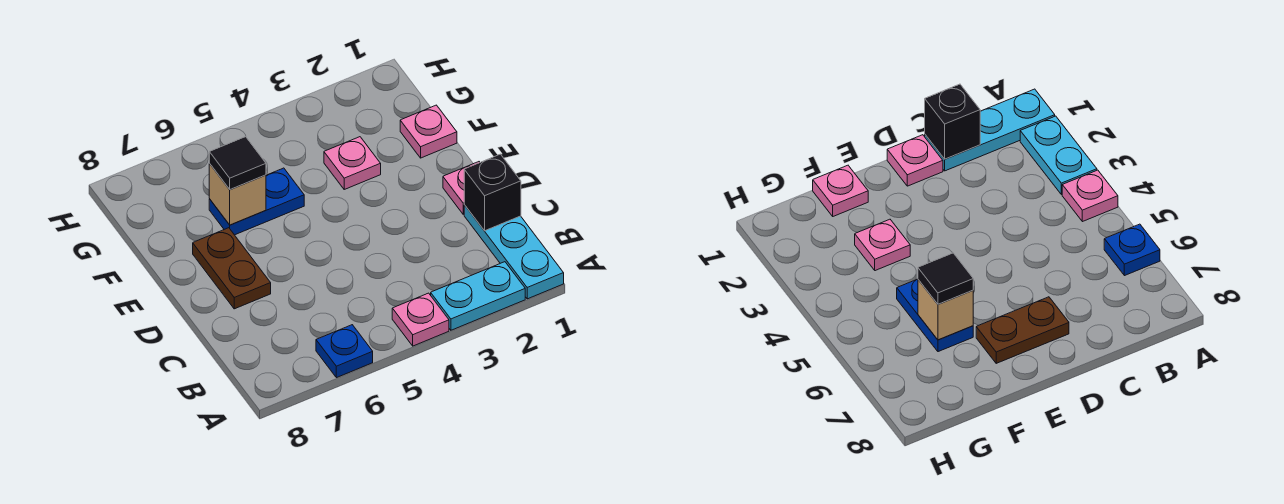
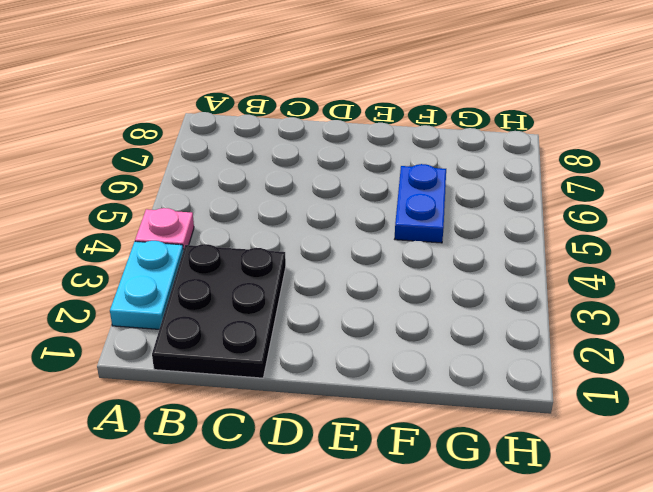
black plate B1:C3 level 1 -> cyan plate A1:C1 level 1
none -> blue plate A6 level 1
none -> pink plate D1 level 1
none -> brown plate D7:E7 level 1

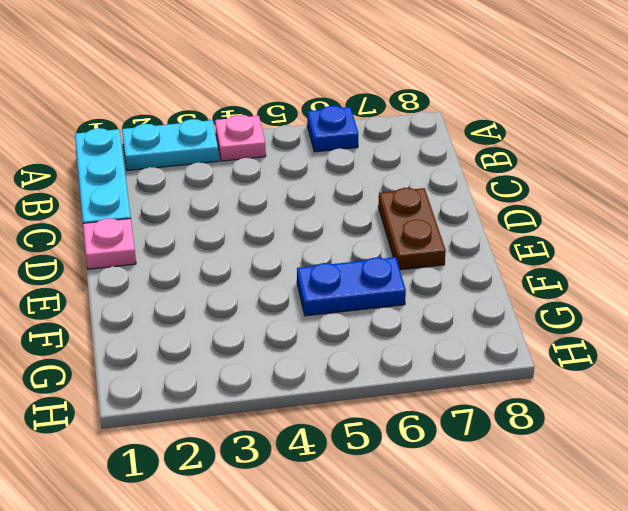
none -> pink plate F1 level 1
none -> pink plate F3 level 1
none -> black brick C1 level 2

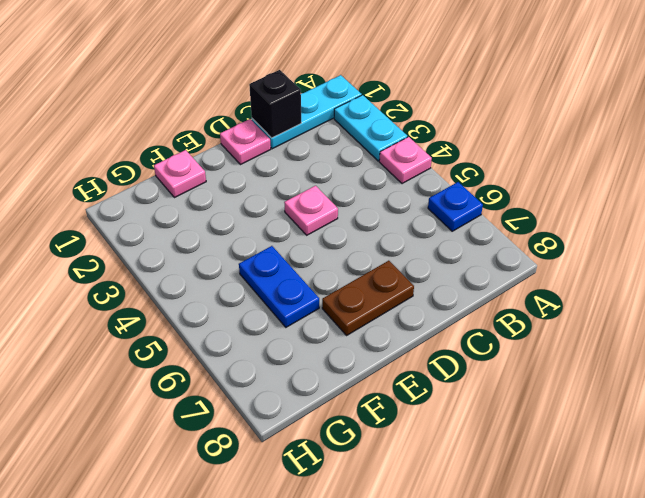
pink plate D4 level 1 -> pink plate F3 level 1
none -> tan brick F6 level 2
none -> black tile F6 level 3

